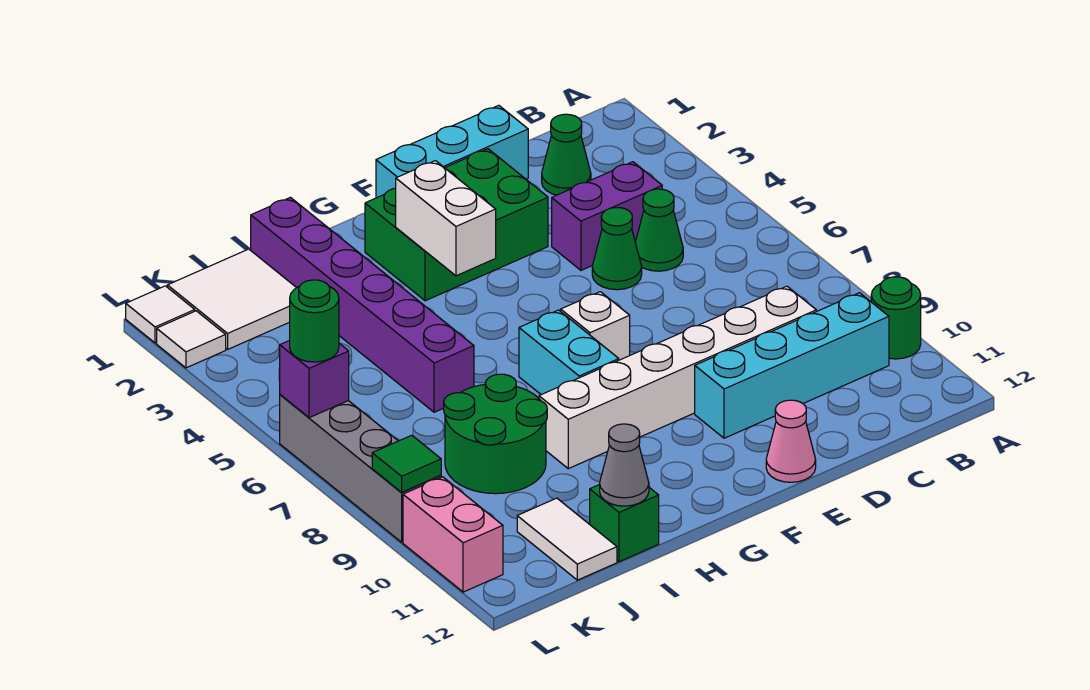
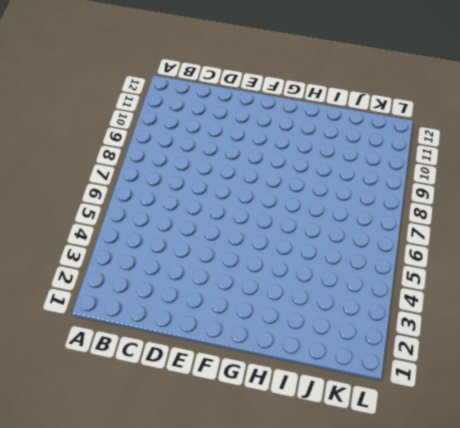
none -> green round brick A10 level 1
none -> cyan brick B10:E10 level 1
none -> green cone C2 level 1

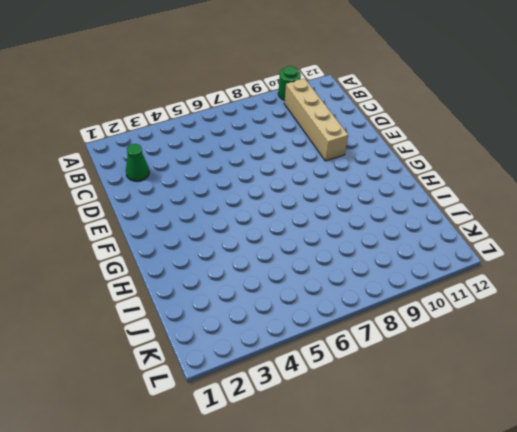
tan brick B10:E10 level 1 -> cyan brick B10:E10 level 1
none -> purple brick C4:D4 level 1
none -> green cone C5 level 1
none -> white brick C9:H9 level 1

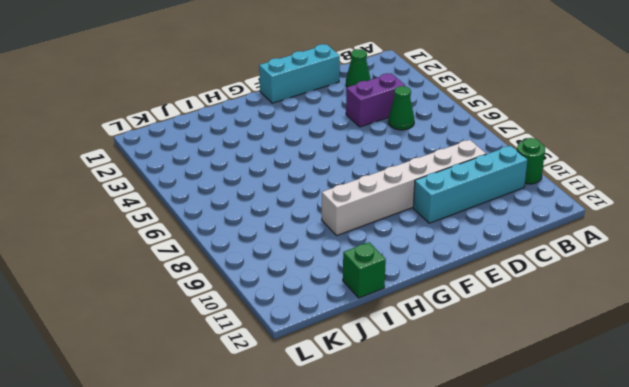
none -> green cone D5 level 1
none -> green brick E2:G3 level 1
none -> pink cone E12 level 1

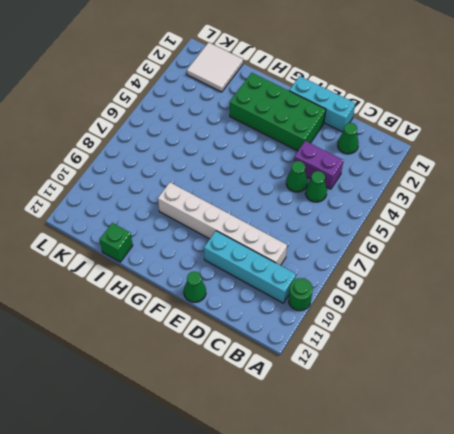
green brick E2:H3 level 1 -> green brick E2:G3 level 1
green cone E12 level 1 -> pink cone E12 level 1
none -> white brick F7 level 1
none -> cyan brick G7:G8 level 1
none -> purple brick I1:I6 level 1

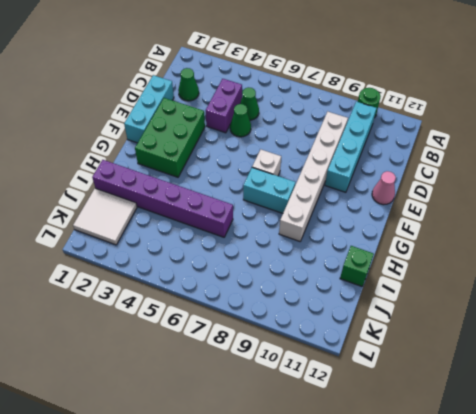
none -> green round brick I8:J9 level 1
none -> white tile J11:J12 level 1
none -> white tile L1 level 1

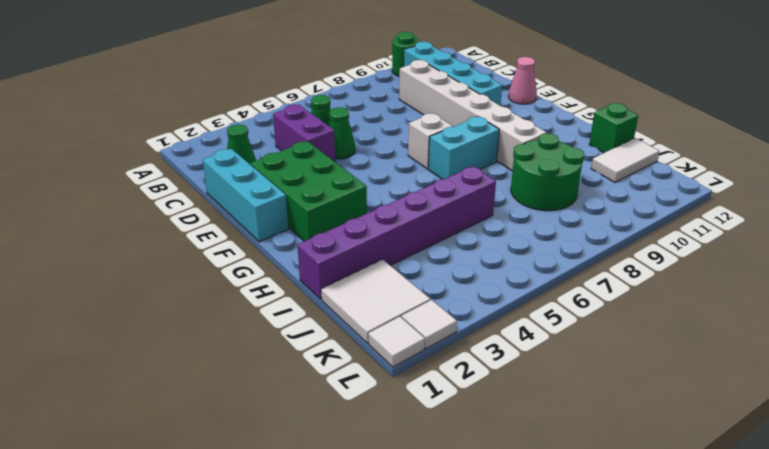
none -> grey brick L6:L9 level 1
none -> pink brick L10:L11 level 1
none -> white brick G3:G4 level 2

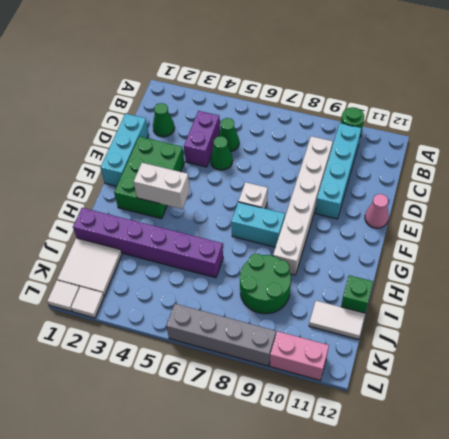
none -> grey cone I12 level 2
none -> purple brick L6 level 2
none -> green tile L9 level 2

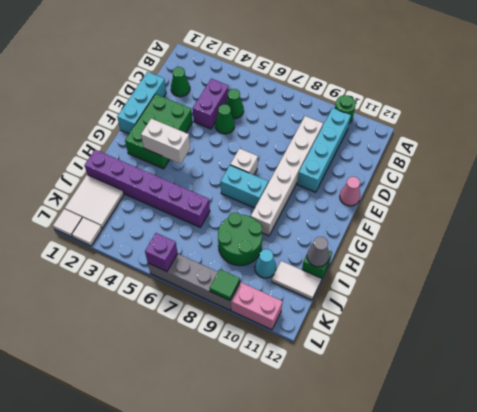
cyan cone J10 level 1 -> none
none -> green round brick L6 level 3

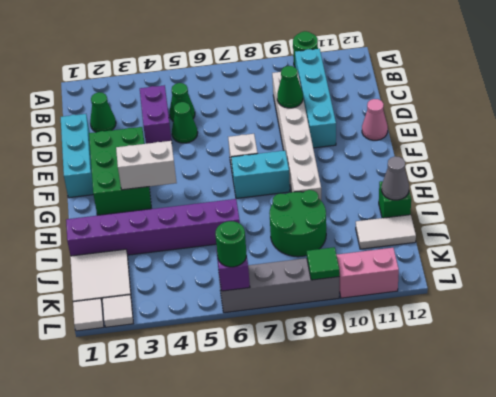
green cone D9 level 2 -> none

